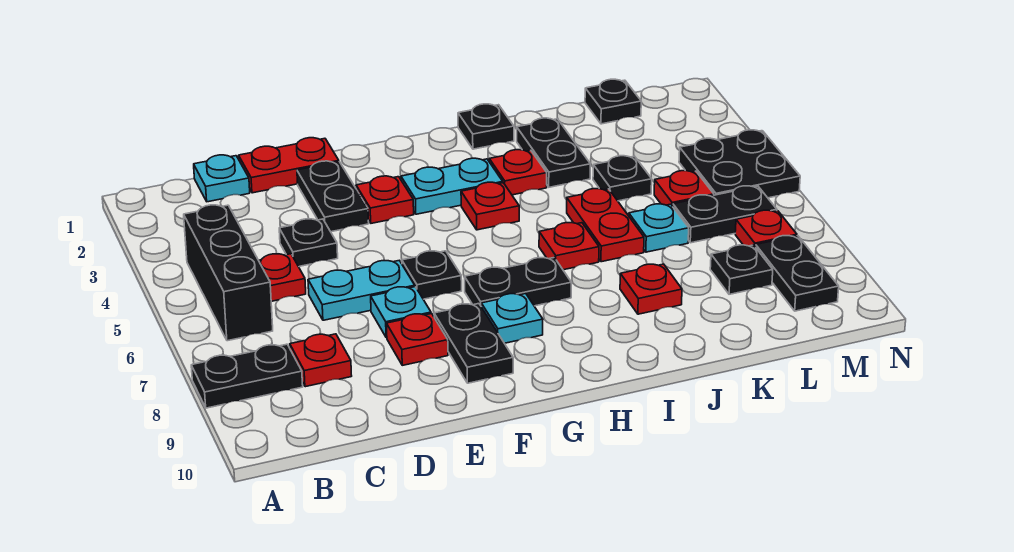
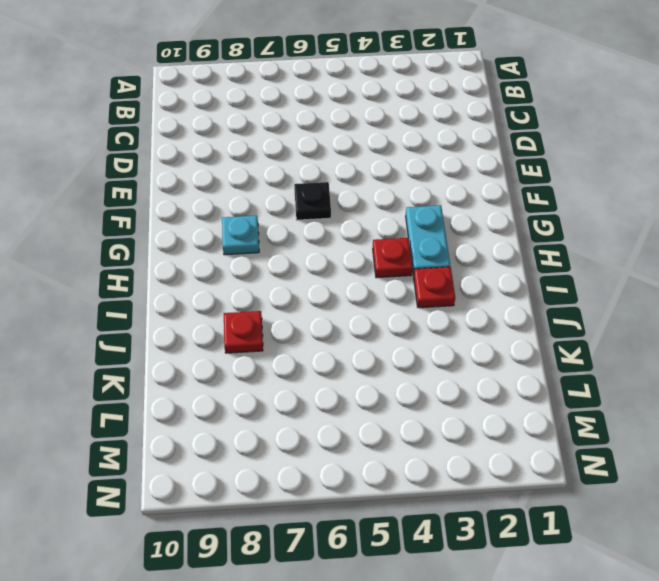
none -> black plate A8:B8 level 1
none -> black brick B4:B6 level 1
none -> cyan plate C1 level 1
none -> red plate C5 level 1

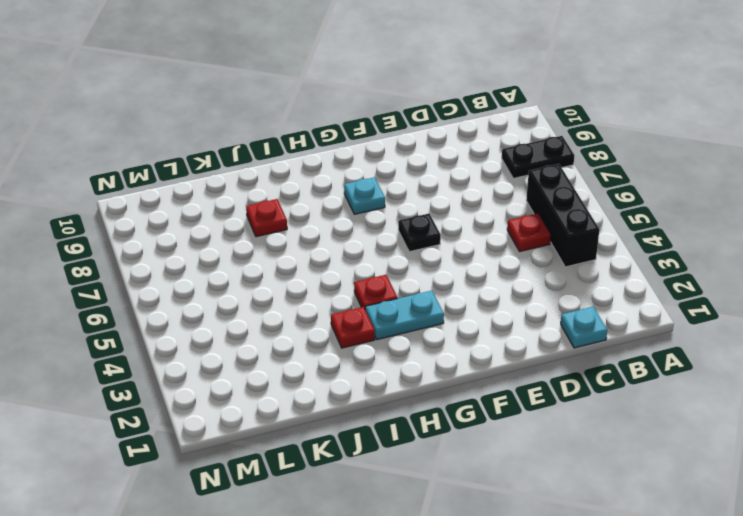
none -> red plate C8 level 1
none -> red plate D1:E1 level 1
none -> black plate D4 level 1
none -> cyan plate D6:E6 level 1

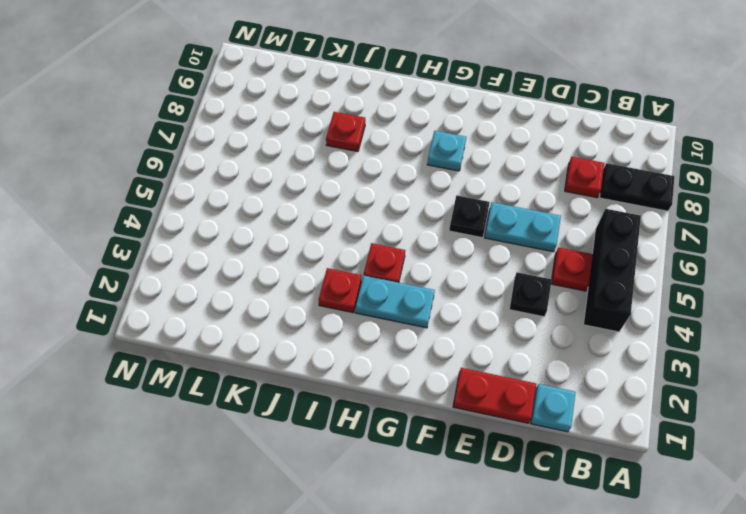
none -> black plate E2:E3 level 1
none -> cyan plate E7 level 1
none -> red plate E8 level 1
none -> red plate F3 level 1

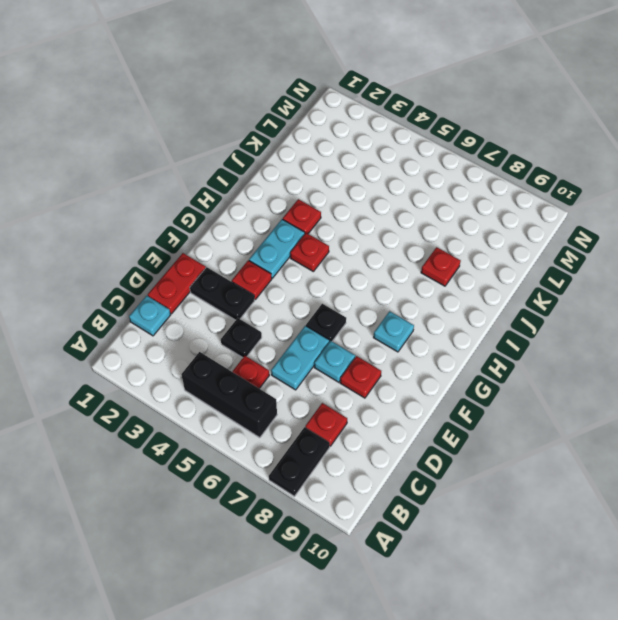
none -> black plate F8:F9 level 1
none -> black plate G7:H7 level 1
none -> black plate I1 level 1
none -> red plate I6 level 1

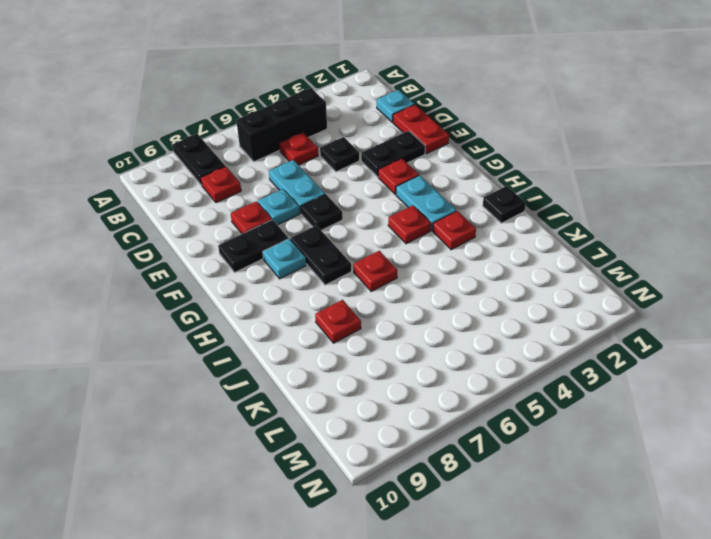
none -> black plate J2:J3 level 1
none -> red plate J5:J6 level 1
none -> black plate K4 level 1
none -> cyan plate K6 level 1

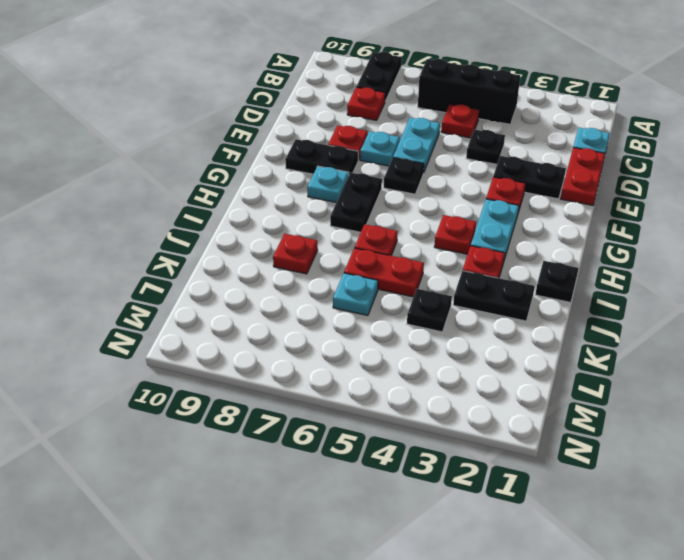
none -> black plate L1 level 1
none -> red plate L5 level 1
none -> black plate L6:M6 level 1
none -> black plate L8 level 1

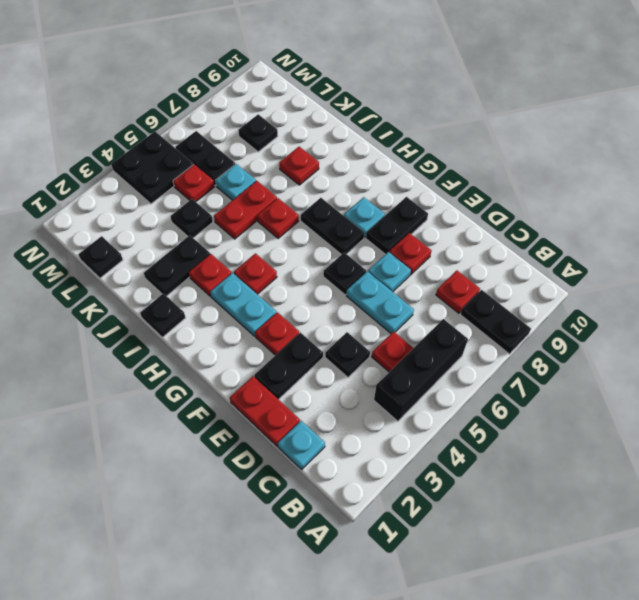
none -> red plate M7 level 1
none -> black plate M8:M9 level 1

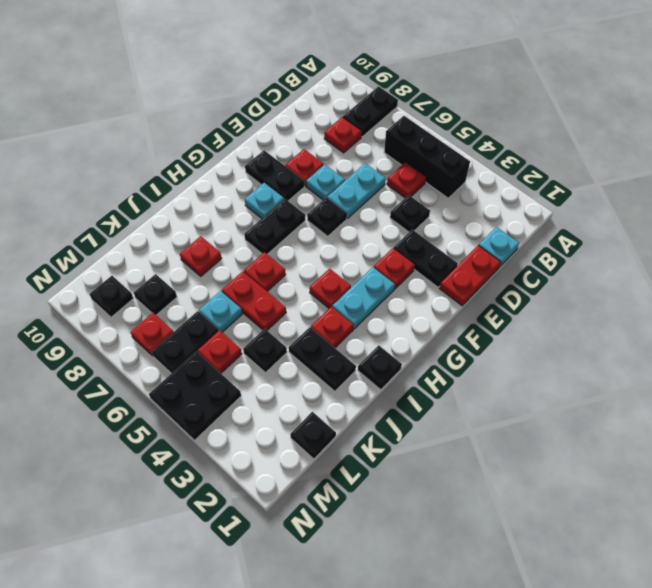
black plate M9 level 1 -> black plate M8:M9 level 1

